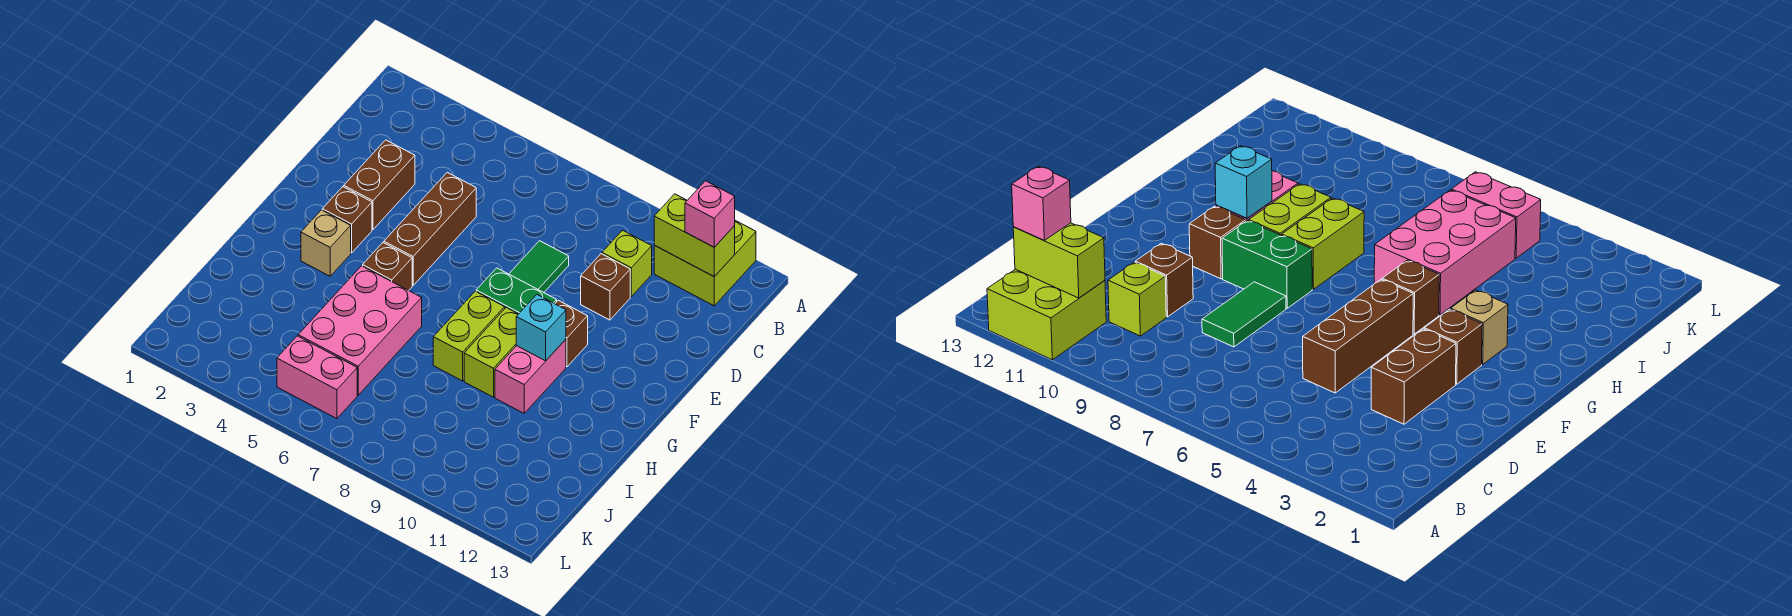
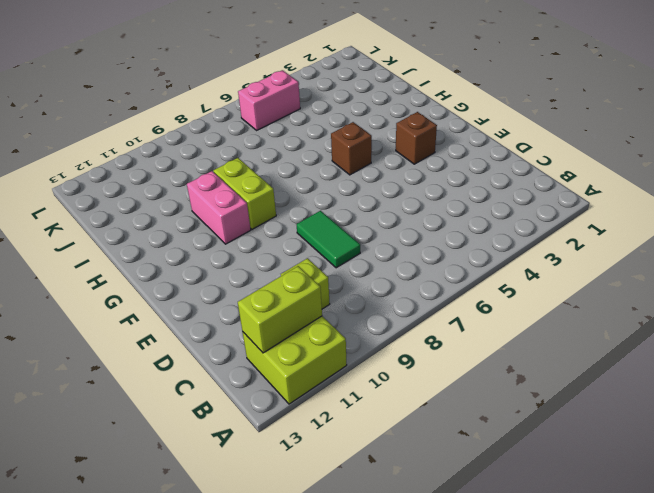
none -> brown brick D3:E3 level 1
none -> brown brick D5:F5 level 1
none -> brown brick D10 level 1

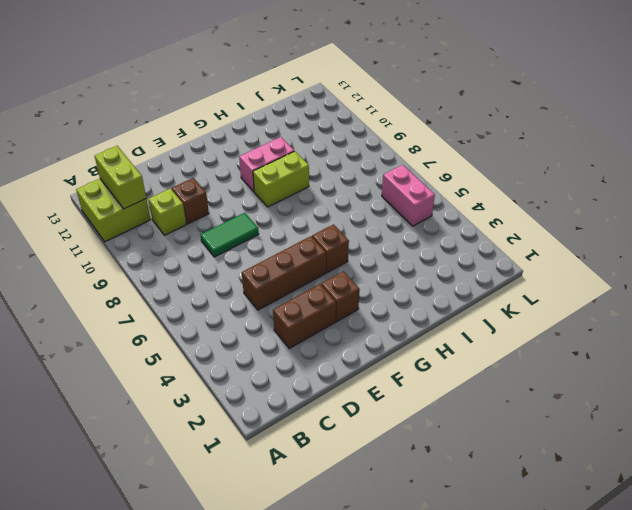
none -> green brick F8:F9 level 1
none -> brown brick F10 level 1
none -> tan brick G3 level 1

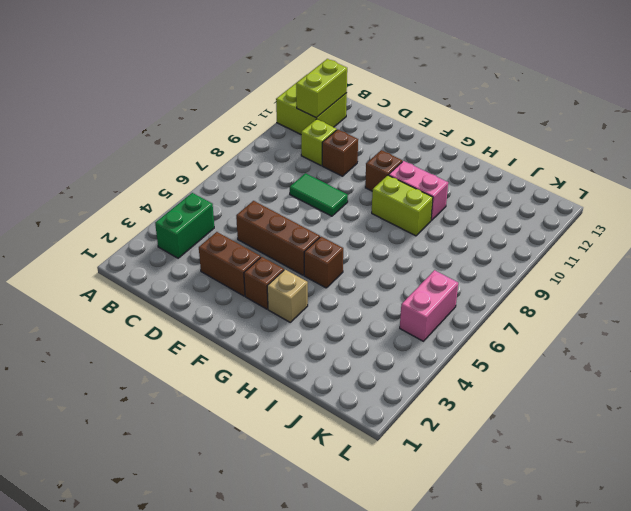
green brick B3:B4 level 1 -> green brick F8:F9 level 1
none -> lime brick G8:H8 level 1
none -> pink brick H5:J6 level 1
none -> cyan brick G10 level 2

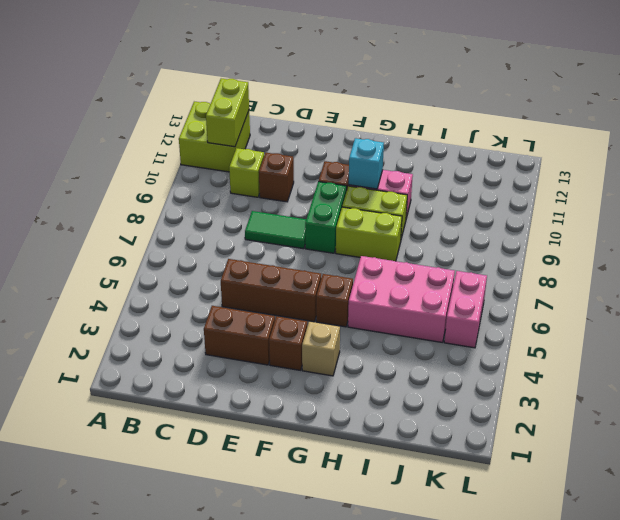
none -> pink brick B12 level 3

